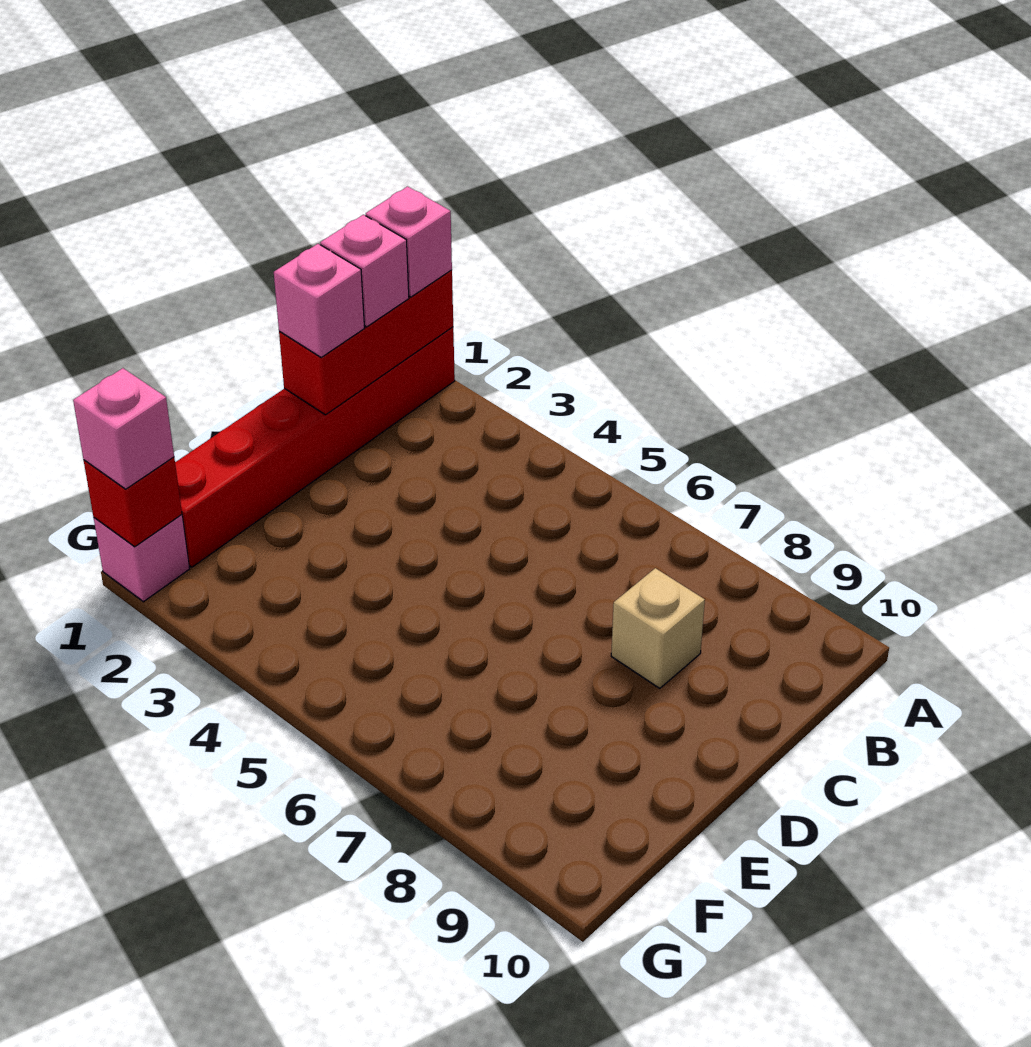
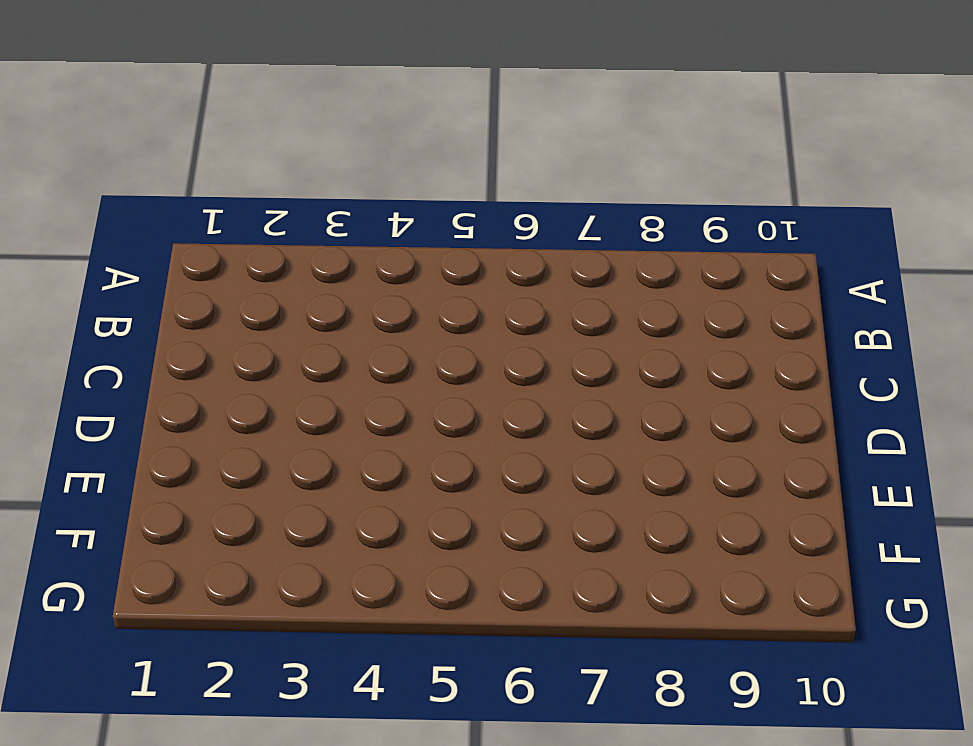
none -> red brick A1:F1 level 1
none -> tan brick C8 level 1

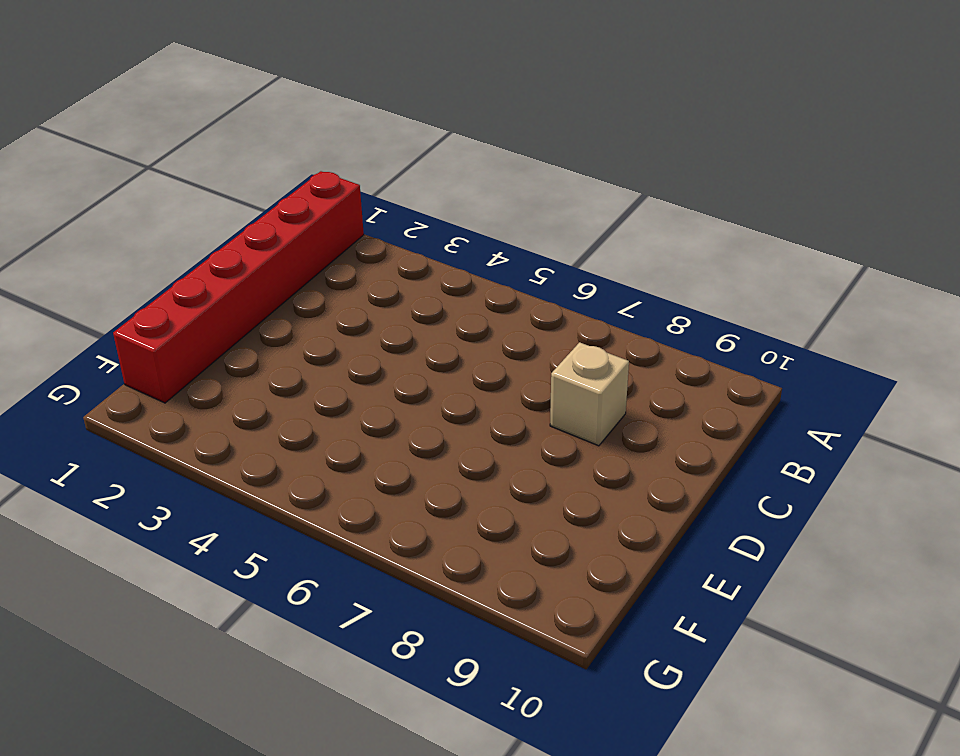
none -> pink brick G1 level 1
none -> red brick A1:C1 level 2

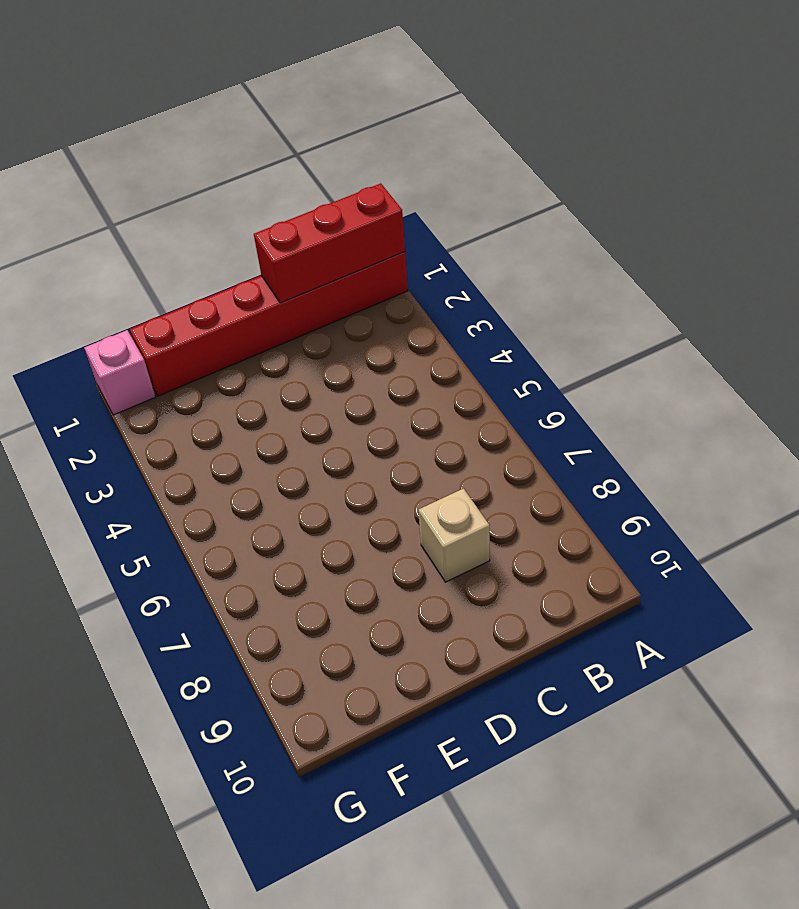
none -> red brick G1 level 2
none -> pink brick A1 level 3

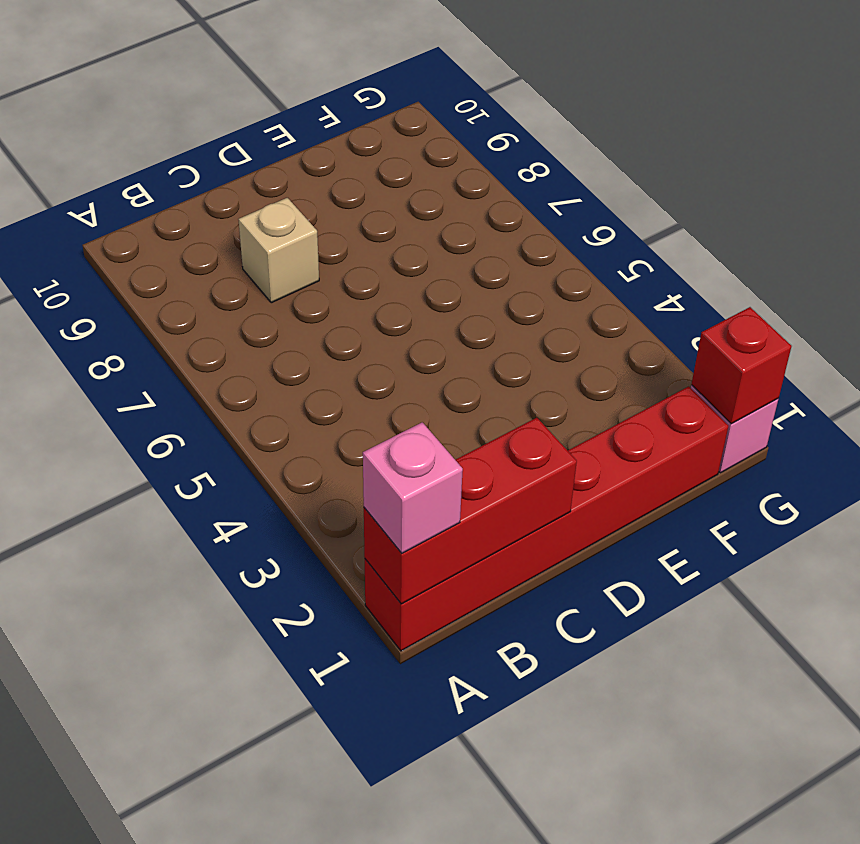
none -> pink brick B1 level 3
none -> pink brick C1 level 3

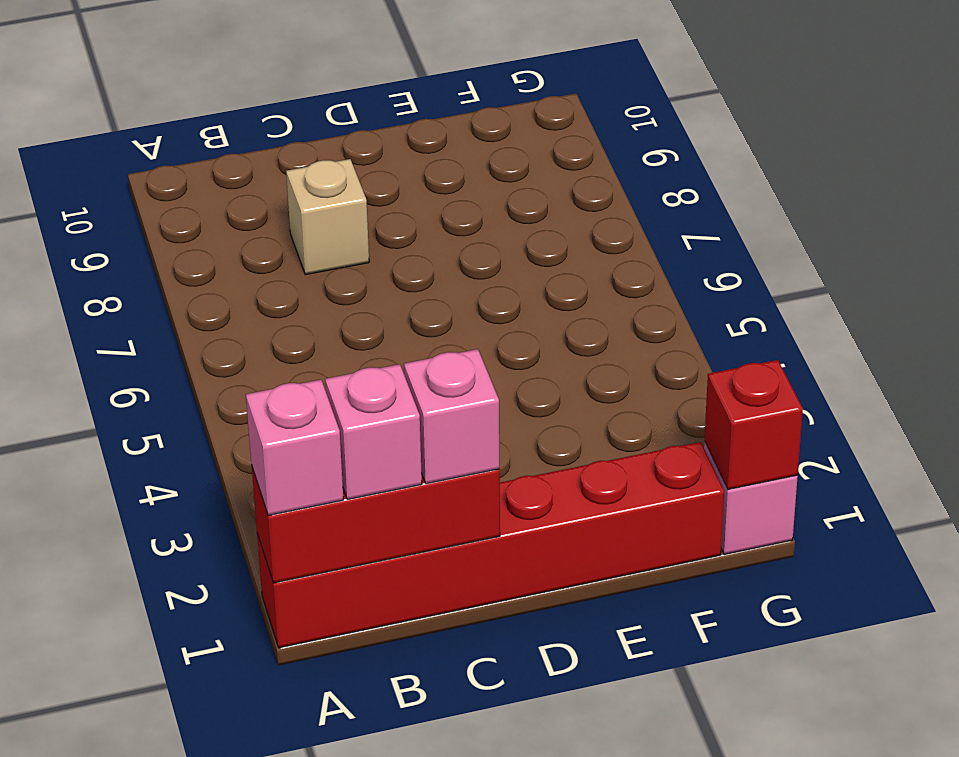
none -> pink brick G1 level 3

